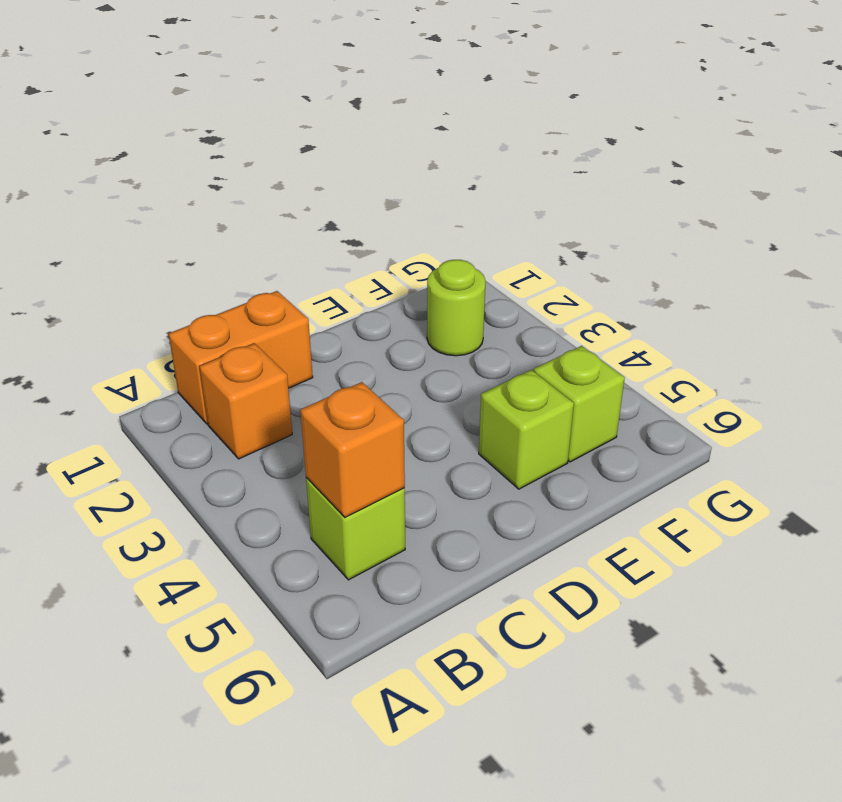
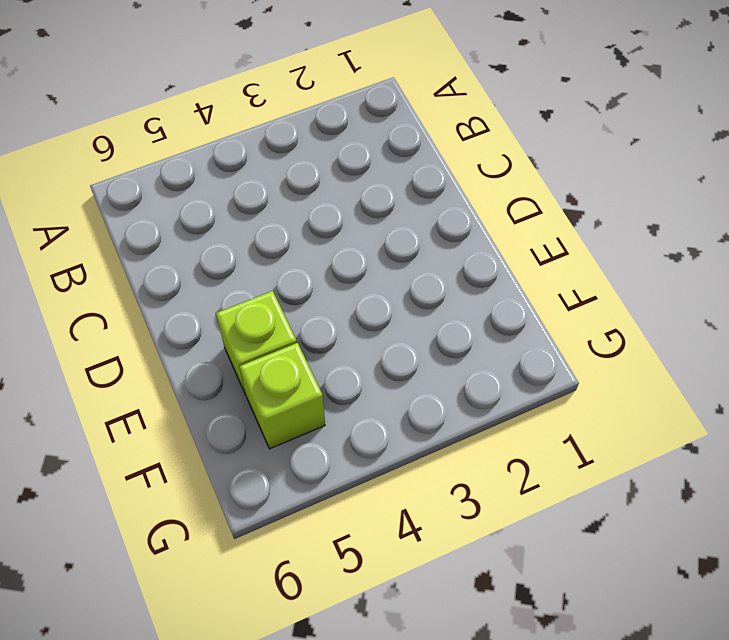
none -> orange brick B1:C1 level 1
none -> orange brick B2 level 1

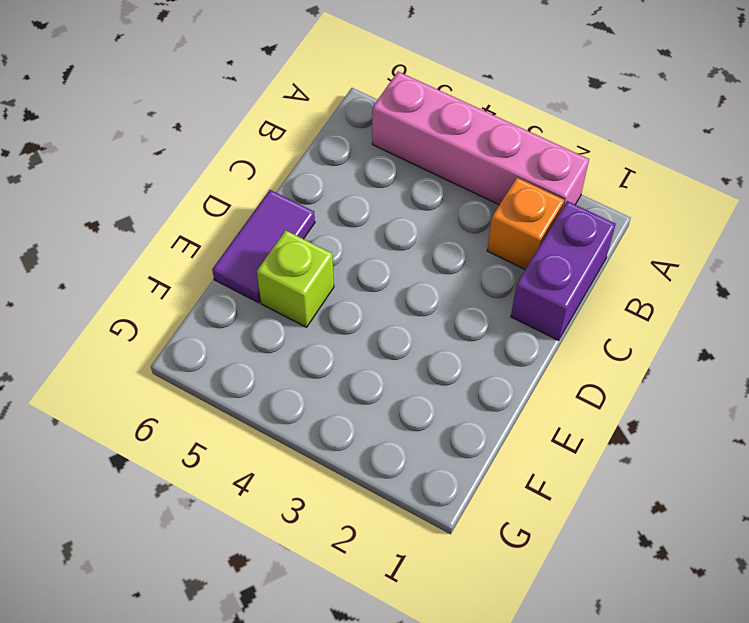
pink brick A2:A5 level 1 -> none
purple brick B1:C1 level 1 -> orange brick B1:C1 level 1
purple tile D6:E6 level 1 -> none
none -> lime brick B5 level 1
none -> lime round brick F2 level 1

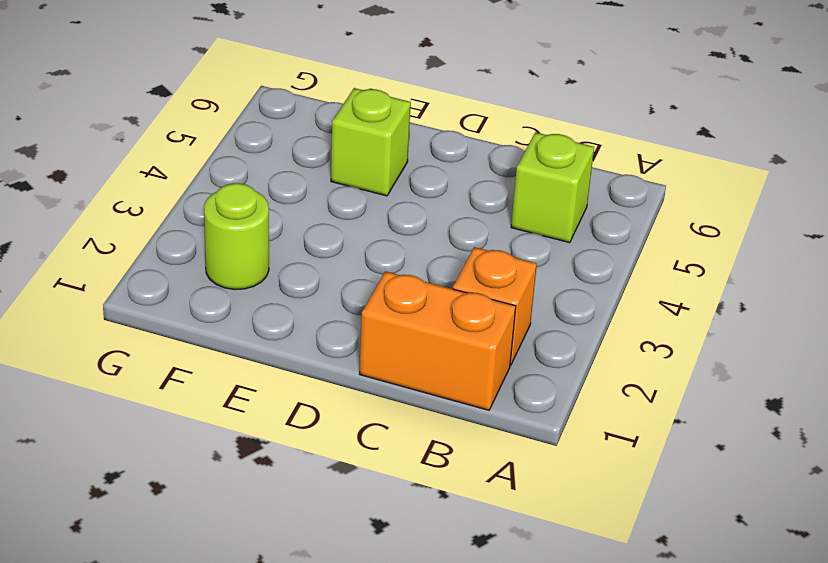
none -> lime brick F5 level 1
none -> orange brick B5 level 2

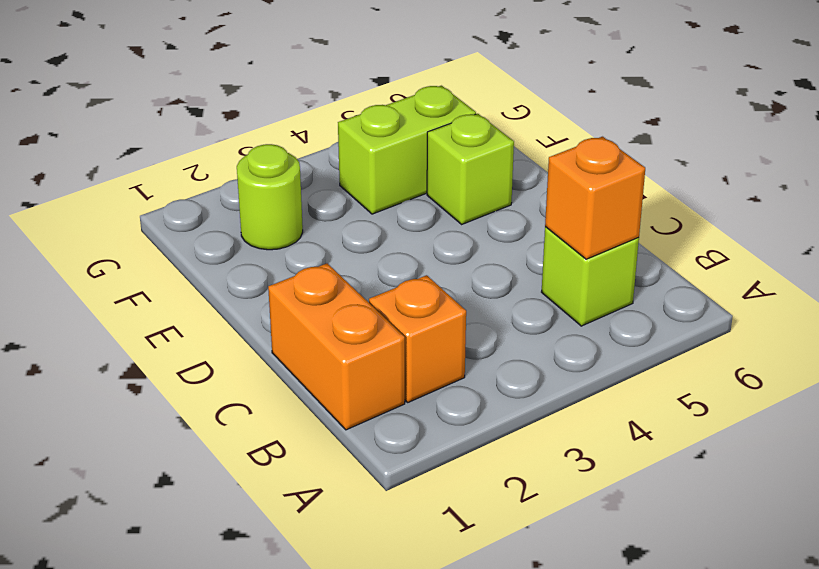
lime brick F4:F5 level 1 -> lime brick F5 level 1

